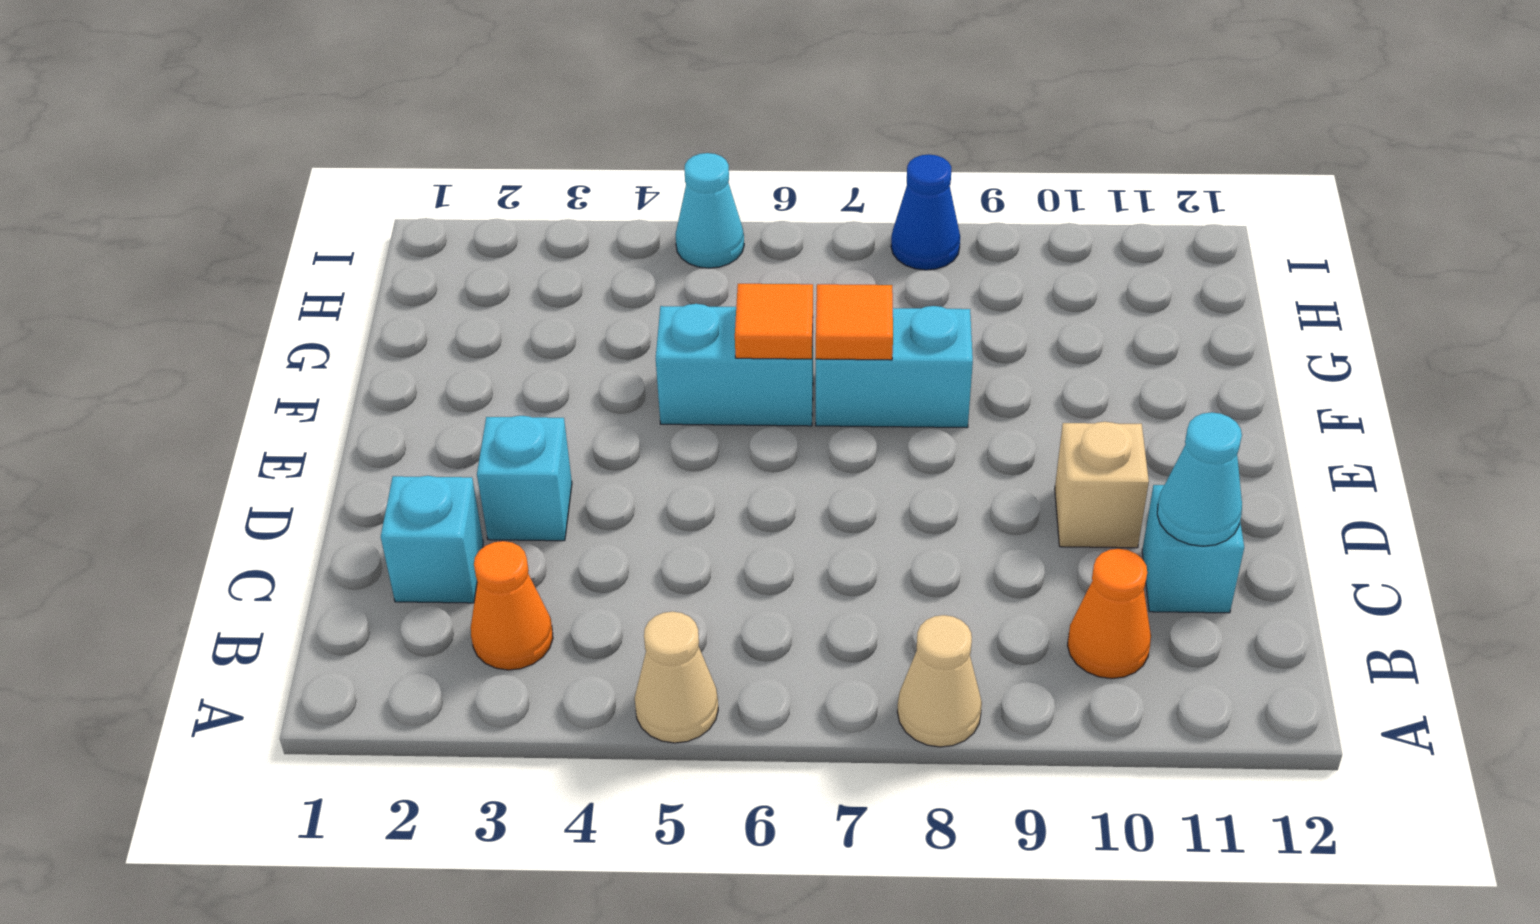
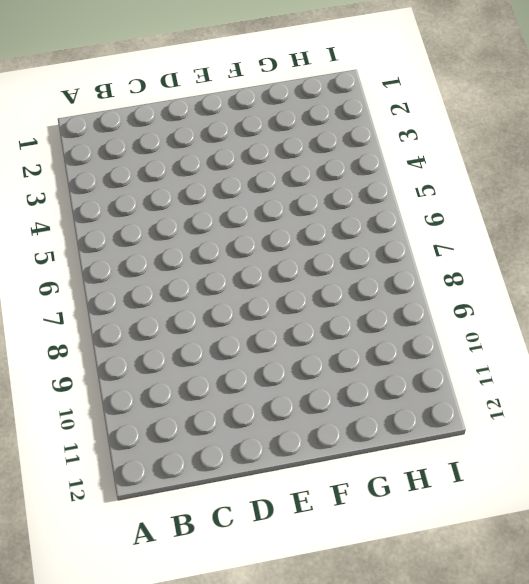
none -> tan cone A5 level 1
none -> tan cone A8 level 1
none -> orange cone B3 level 1

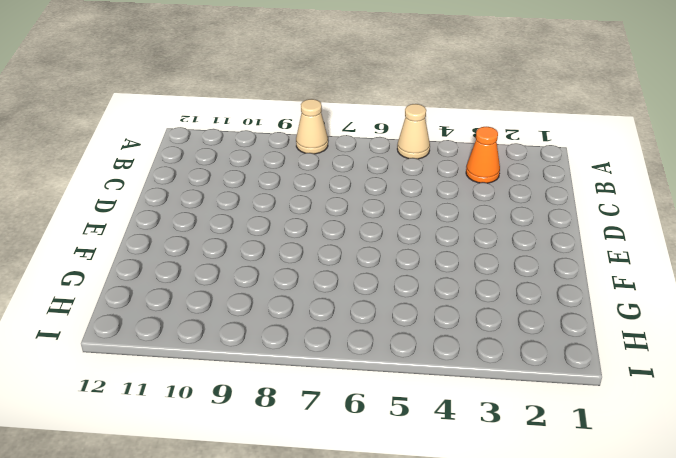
none -> orange cone B10 level 1
none -> cyan brick C2 level 1
none -> cyan brick C11 level 1

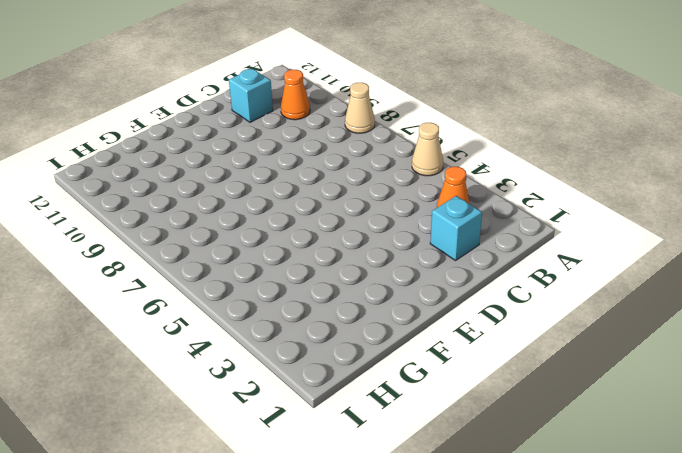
none -> cyan brick D3 level 1
none -> tan brick D10 level 1
none -> cyan brick F5:F6 level 1

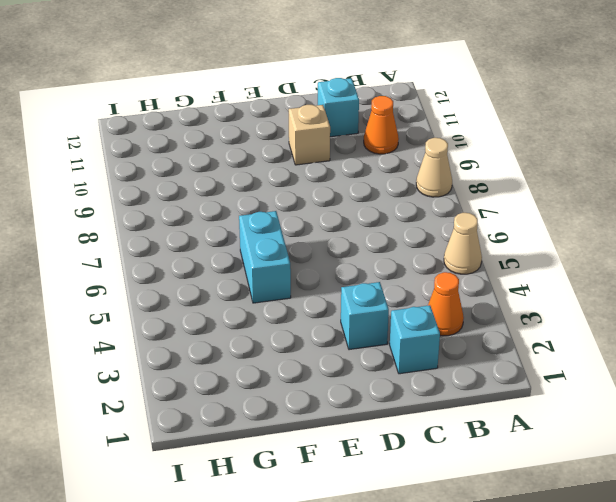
none -> cyan brick F7:F8 level 1
none -> cyan cone I5 level 1
none -> blue cone I8 level 1

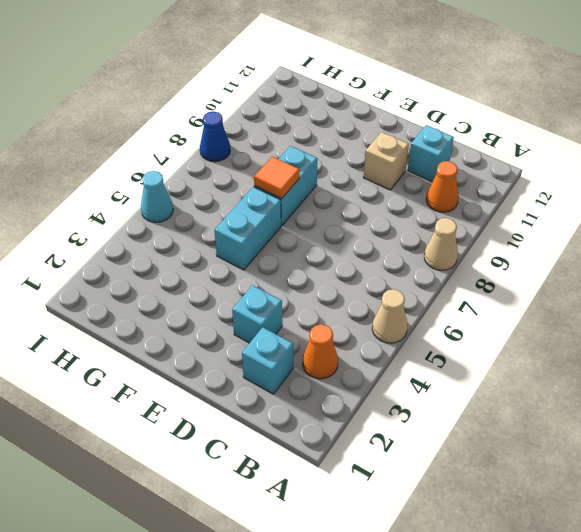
none -> cyan cone C11 level 2
none -> orange tile F6 level 2

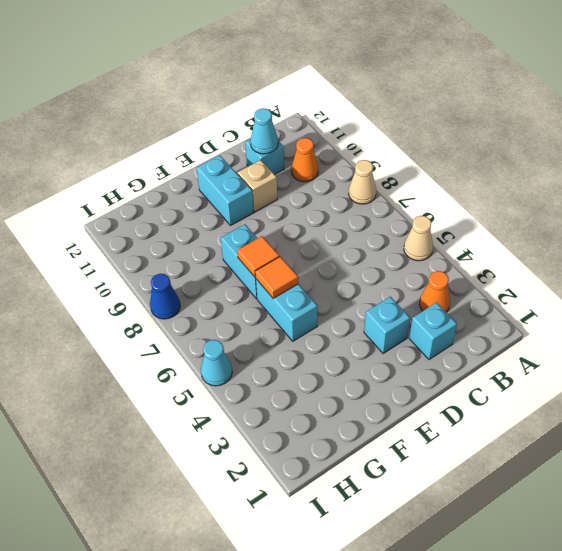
cyan brick E10:E11 level 1 -> none

